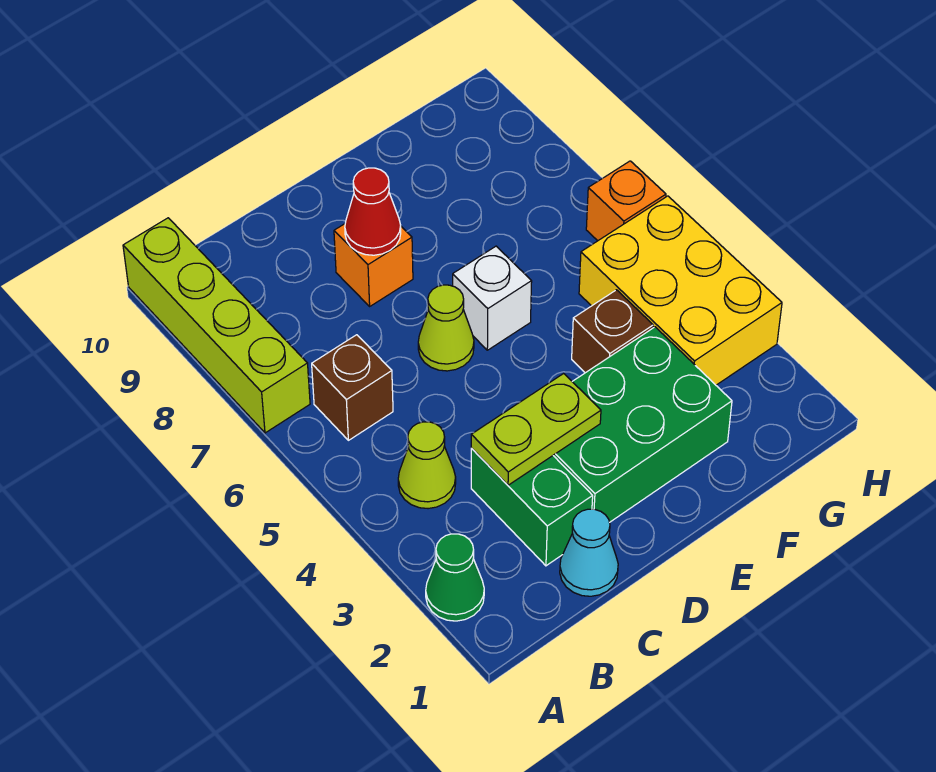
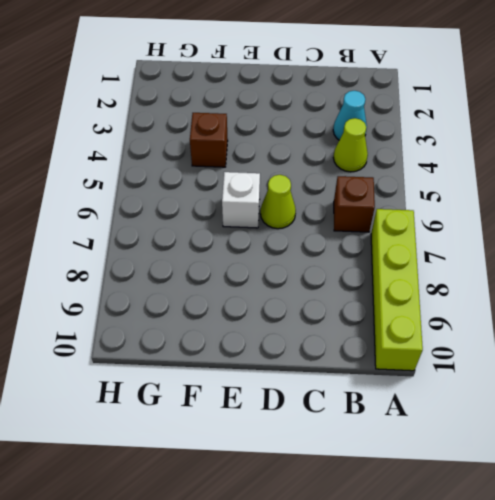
cyan cone B3 level 1 -> cyan cone C1 level 1
none -> green cone A2 level 1
none -> green brick C2:C3 level 1
none -> green brick D2:F3 level 1

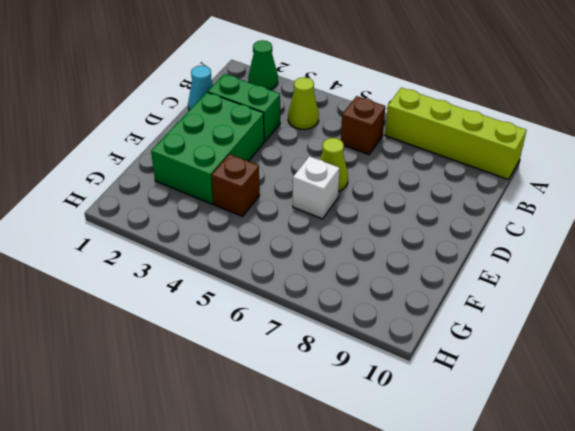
none -> orange brick D8 level 1
none -> yellow brick G3:H5 level 1
none -> orange brick H6 level 1

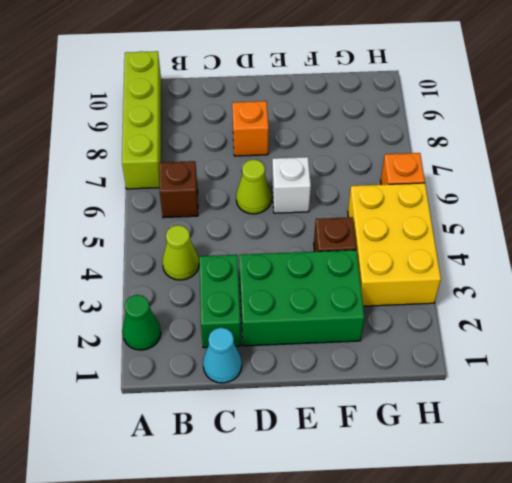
none -> lime plate C3:D3 level 2
none -> red cone D8 level 2

